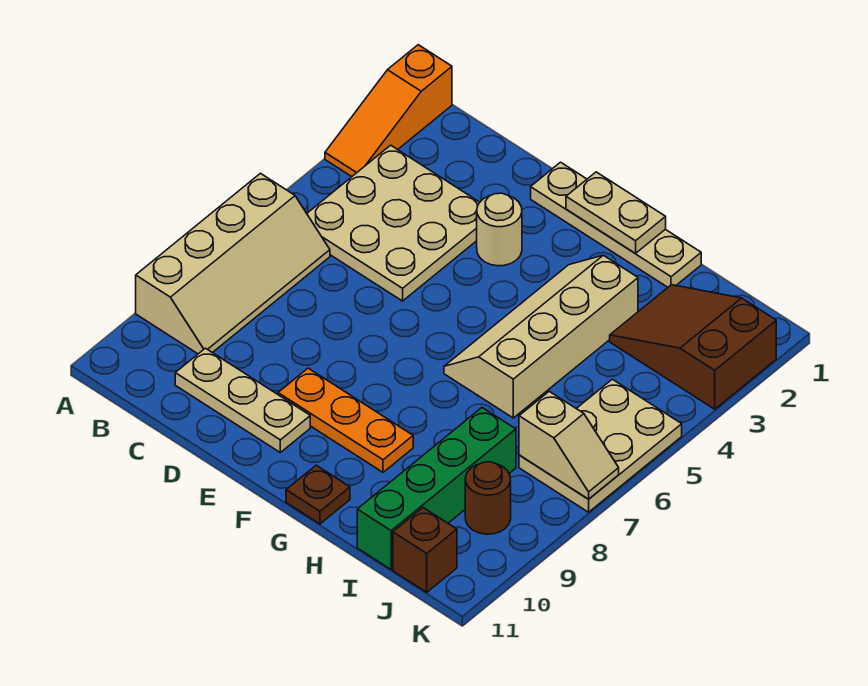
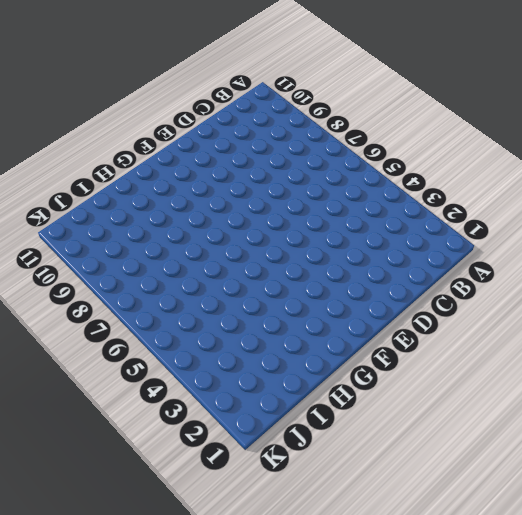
none -> orange slope A1:A3 level 1 top 1
none -> tan slope A6:B9 level 1 top A
none -> tan plate B3:D5 level 1

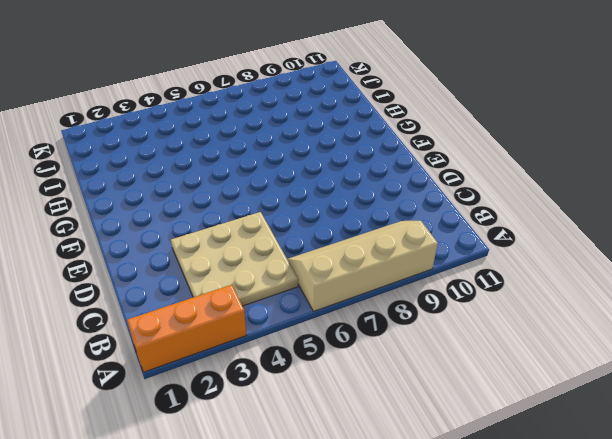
orange brick A1:A3 level 1 -> orange slope A1:A3 level 1 top 1
none -> tan plate C10:E10 level 1
none -> tan plate E1:H1 level 1
none -> tan round brick E3 level 1

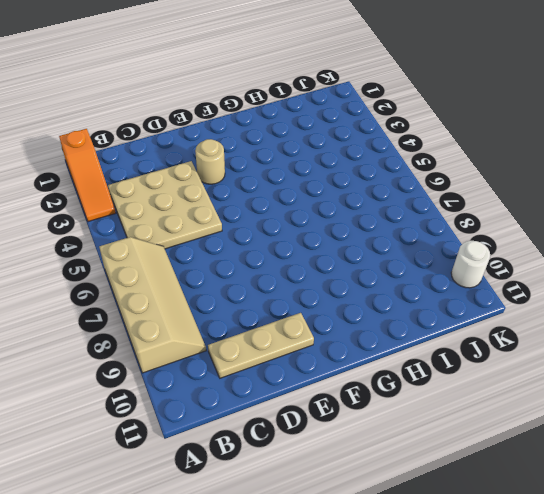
white round brick K10 level 1 -> none
none -> tan plate E1:H1 level 1
none -> orange plate E9:G9 level 1
none -> tan slope G3:H6 level 1 top H

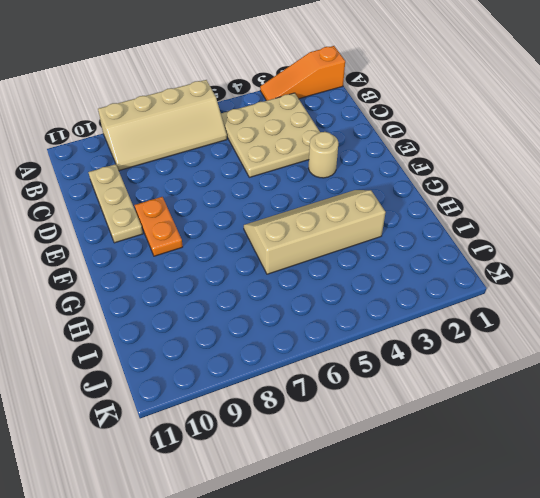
orange plate E9:F9 level 1 -> orange plate E9:G9 level 1
none -> tan plate E1:H1 level 1
none -> brown plate G11 level 1
none -> brown slope I2:K3 level 1 top K

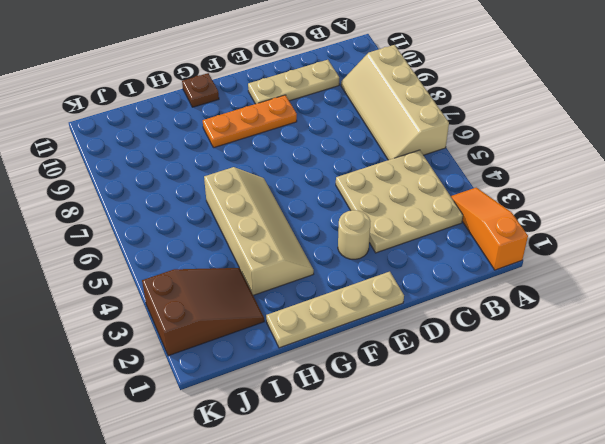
none -> green brick I8:I11 level 1
none -> tan plate J5:K7 level 1
none -> brown round brick J9 level 1

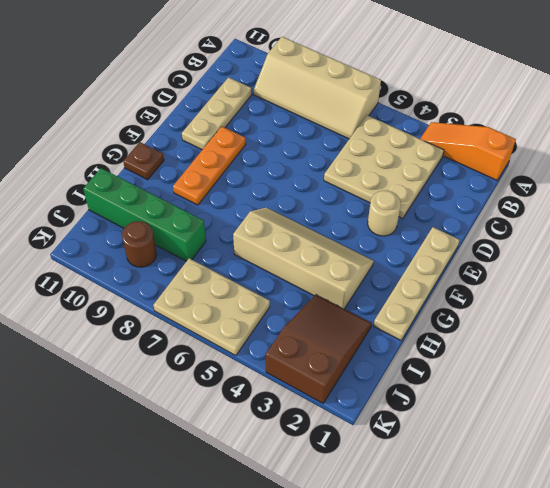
none -> brown brick J11 level 1
none -> tan plate F1:G1 level 2
none -> tan slope J7:K7 level 2 top J

